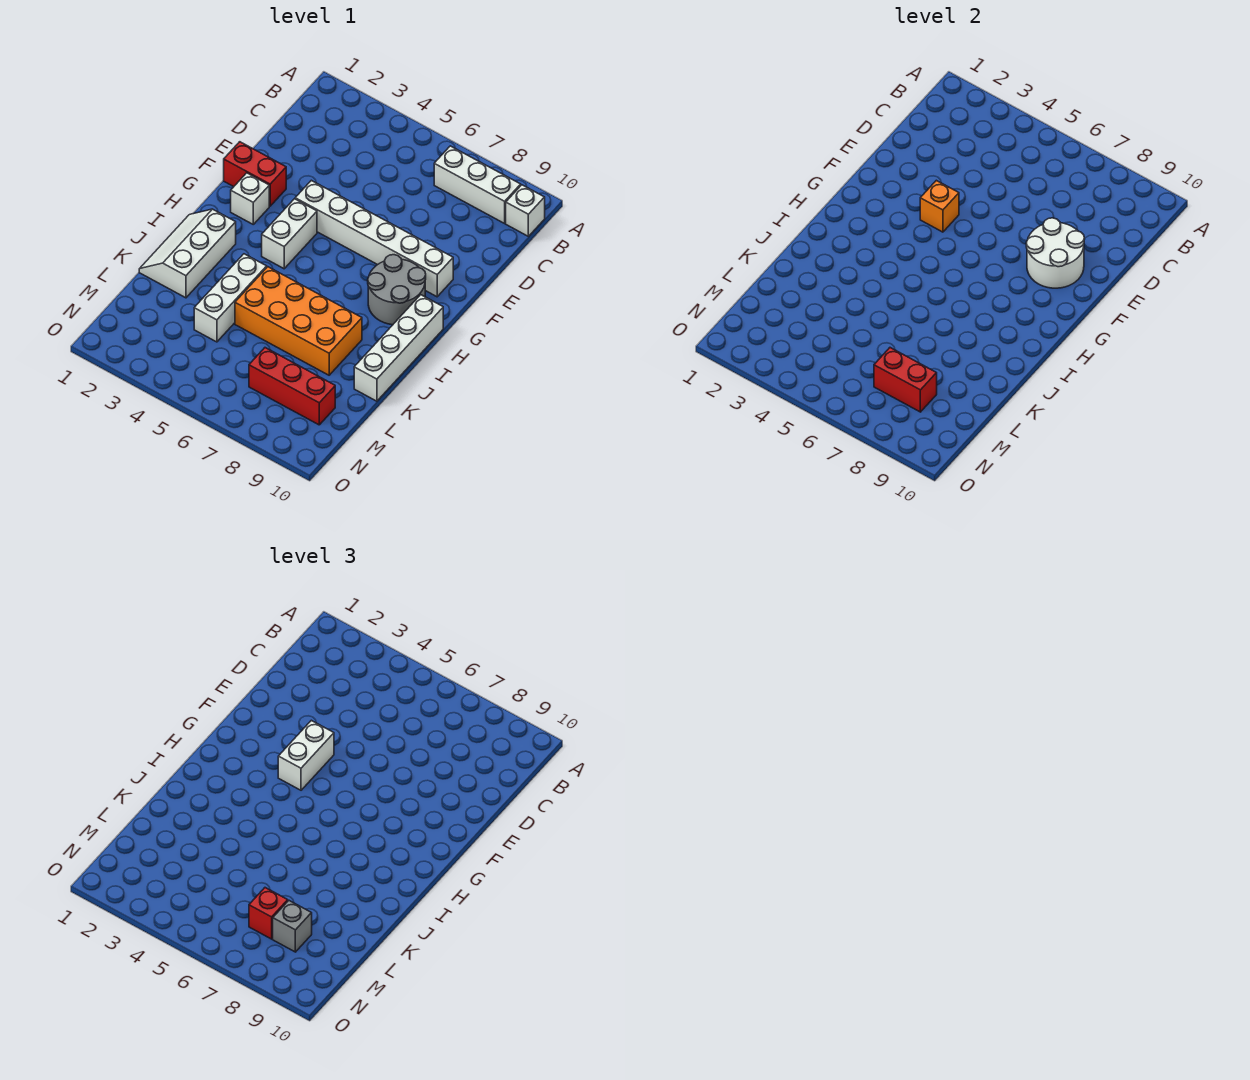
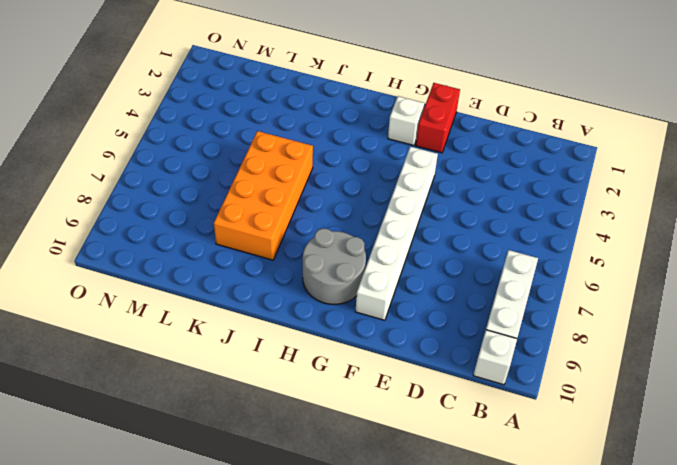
none -> white brick G4:H4 level 1
none -> white brick H10:K10 level 1
none -> white slope I1:K2 level 1 top 2

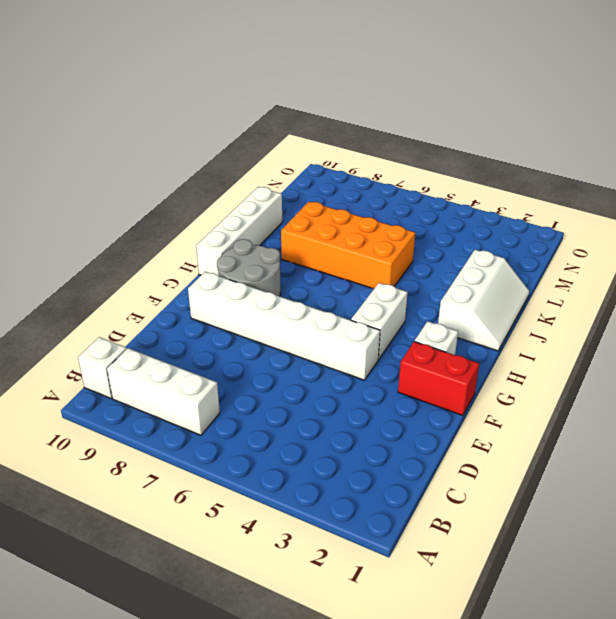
none -> white brick J4:L4 level 1
none -> red brick M7:M9 level 1
none -> white round brick E8:F9 level 2

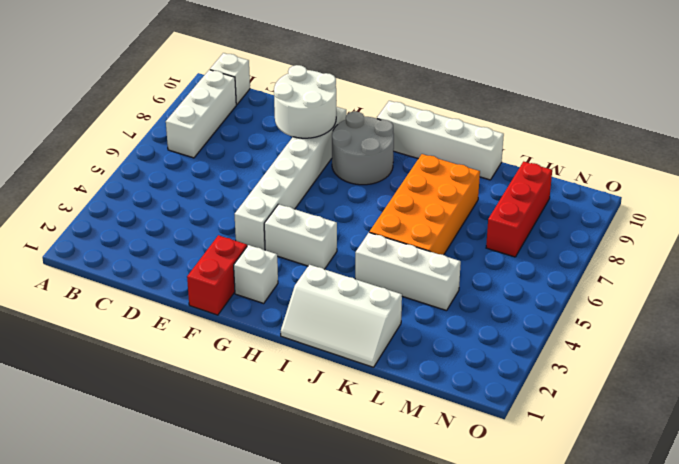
none -> orange brick F4 level 2
none -> red brick M7:M8 level 2
none -> white brick F4:G4 level 3

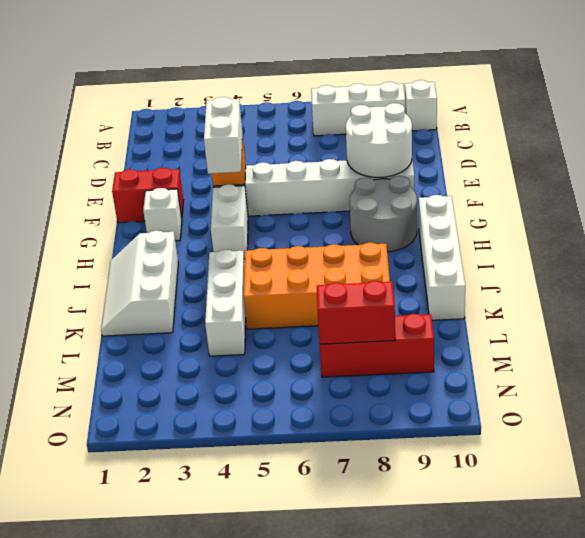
none -> red brick M7 level 3
none -> grey brick M8 level 3

